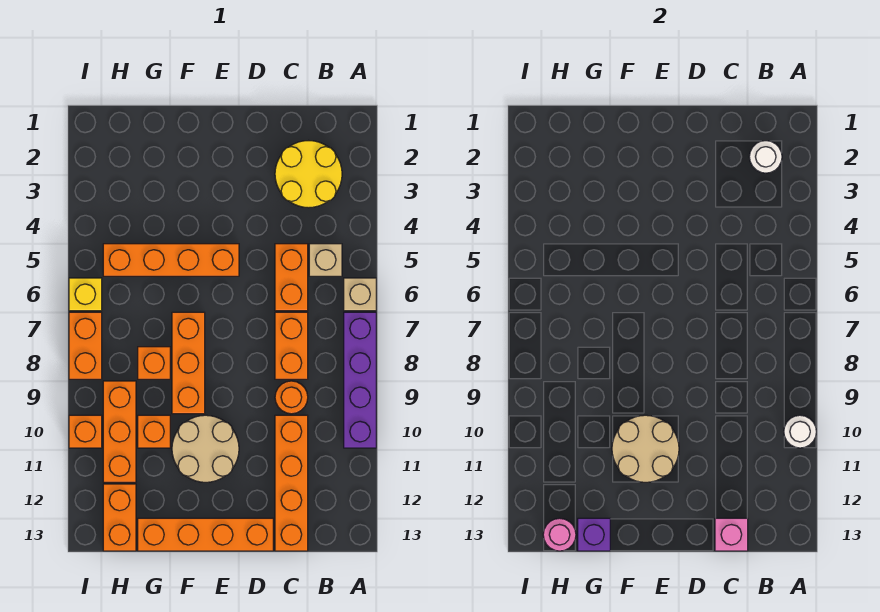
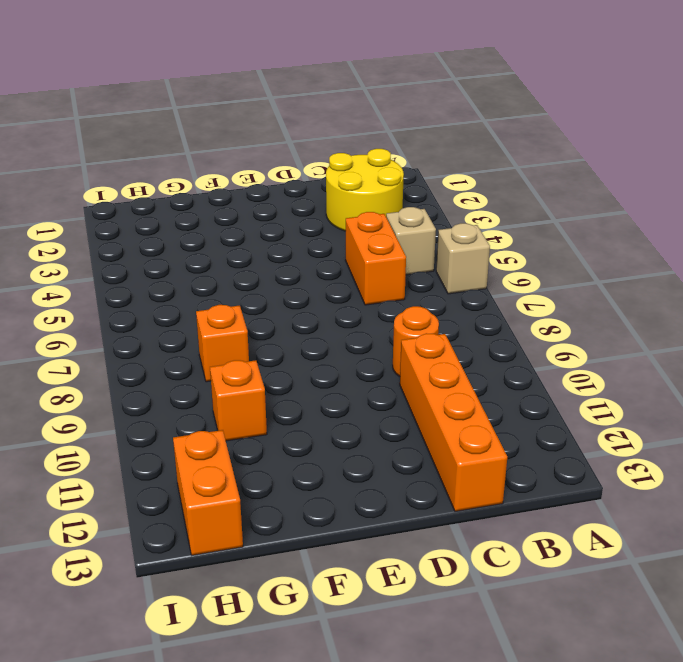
none -> purple brick A7:A10 level 1
none -> orange brick C7:C8 level 1
none -> orange brick D13:G13 level 1

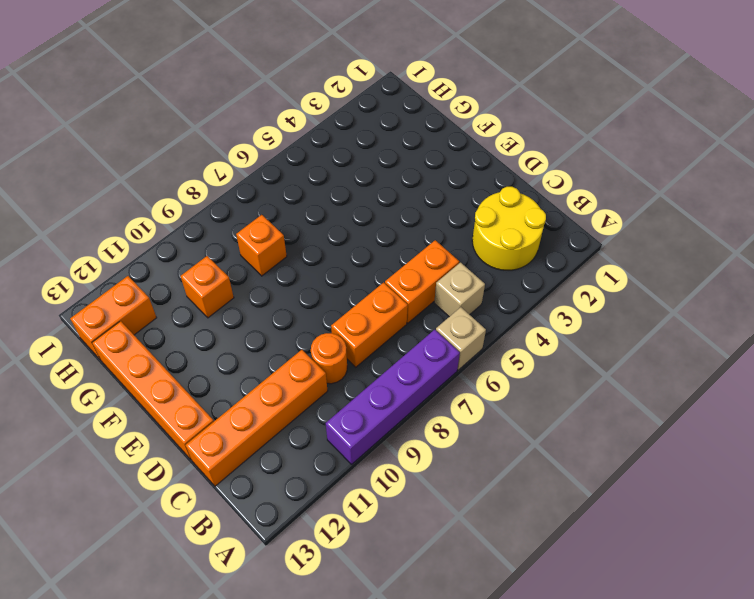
none -> orange brick E5:H5 level 1
none -> tan round brick E10:F11 level 1
none -> orange brick F7:F9 level 1

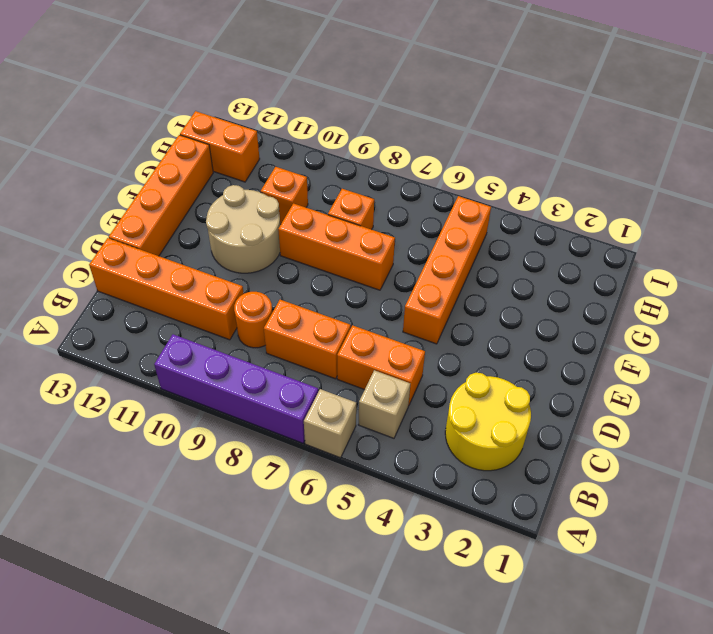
none -> orange brick H9:H11 level 1
none -> yellow brick I6 level 1
none -> orange brick I7:I8 level 1

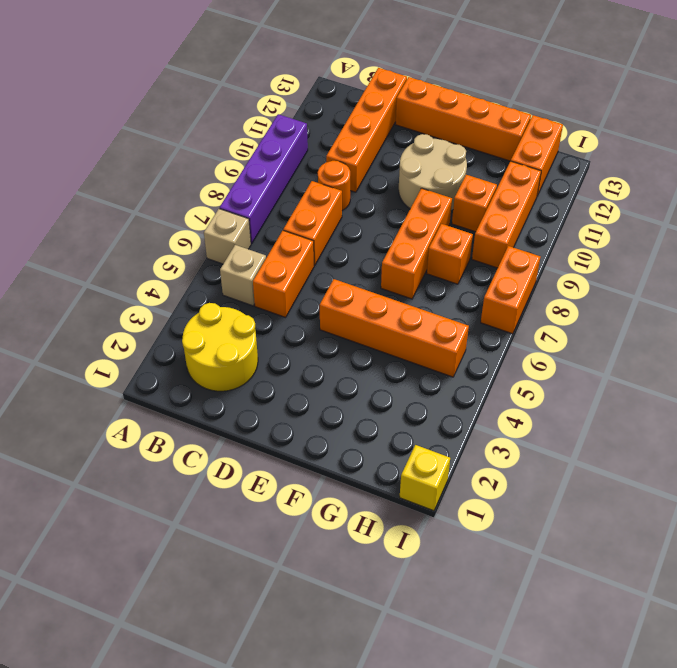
yellow brick I1 level 1 -> yellow brick I6 level 1
none -> orange brick I10 level 1
none -> white round brick A10 level 2
none -> white round brick B2 level 2

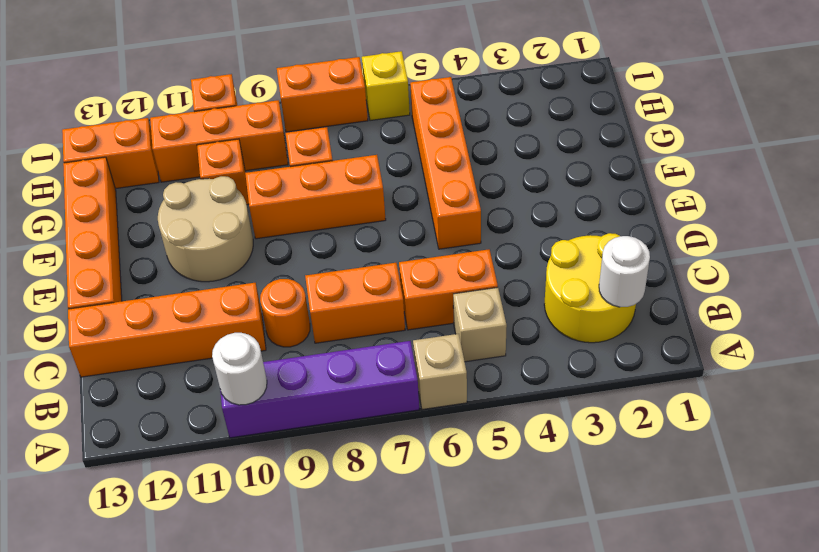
none -> pink brick C13 level 2
none -> tan round brick E10:F11 level 2
none -> purple brick G13 level 2

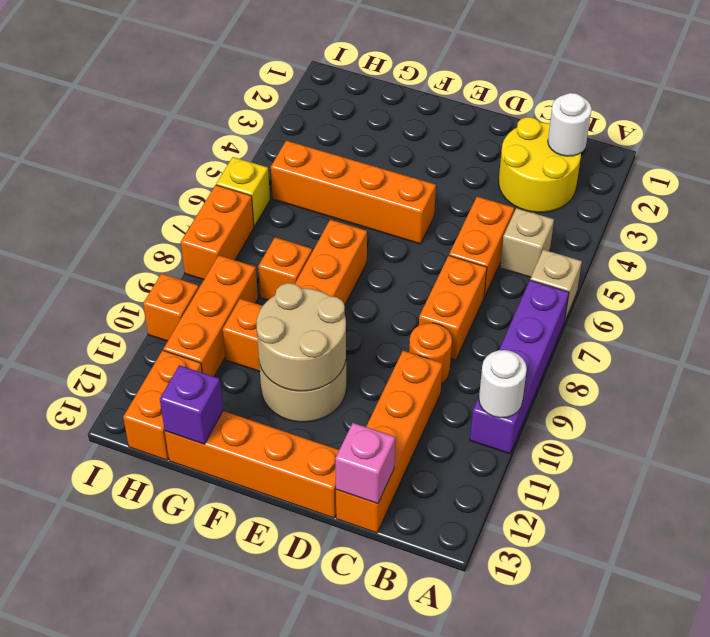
none -> pink round brick H13 level 2

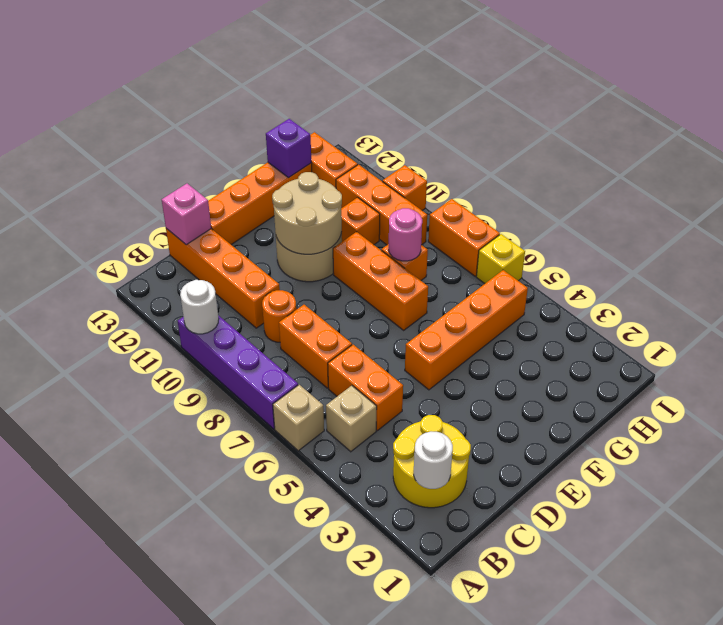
pink round brick G8 level 2 -> pink round brick H13 level 2

